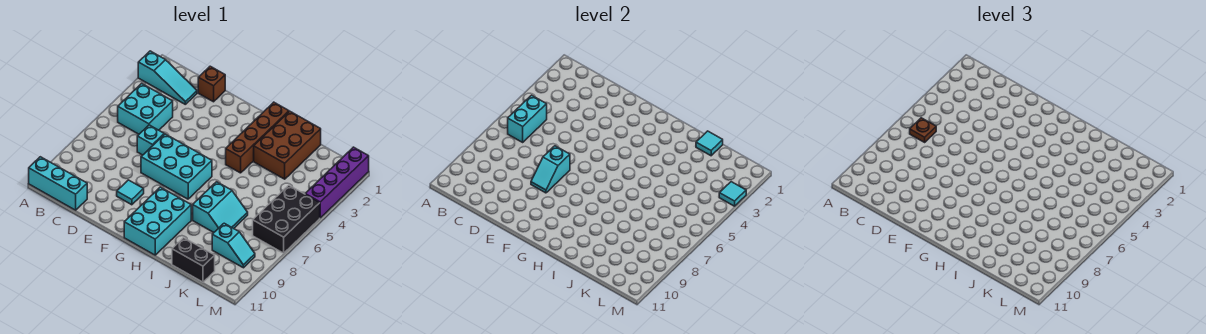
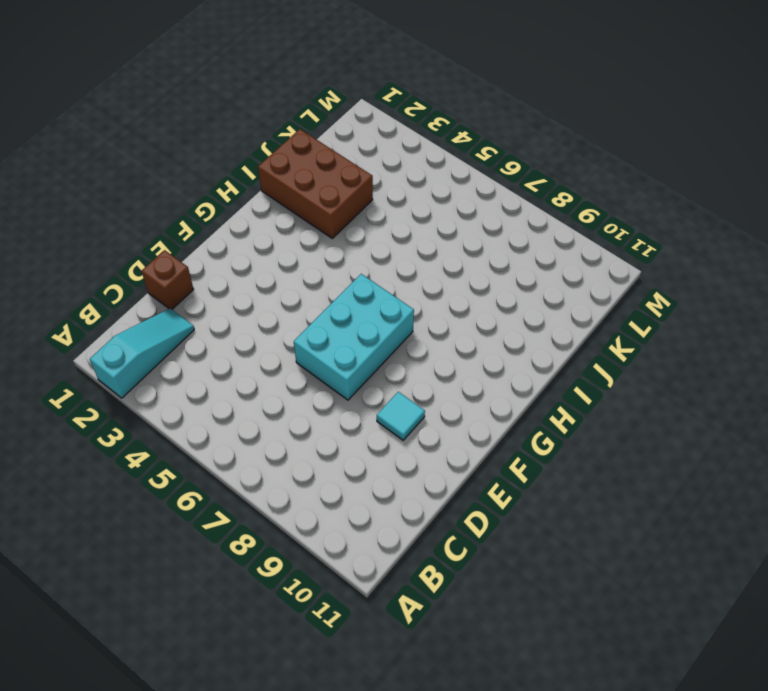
none -> cyan brick A11:C11 level 1
none -> cyan brick B4:C5 level 1
none -> cyan brick D6 level 1

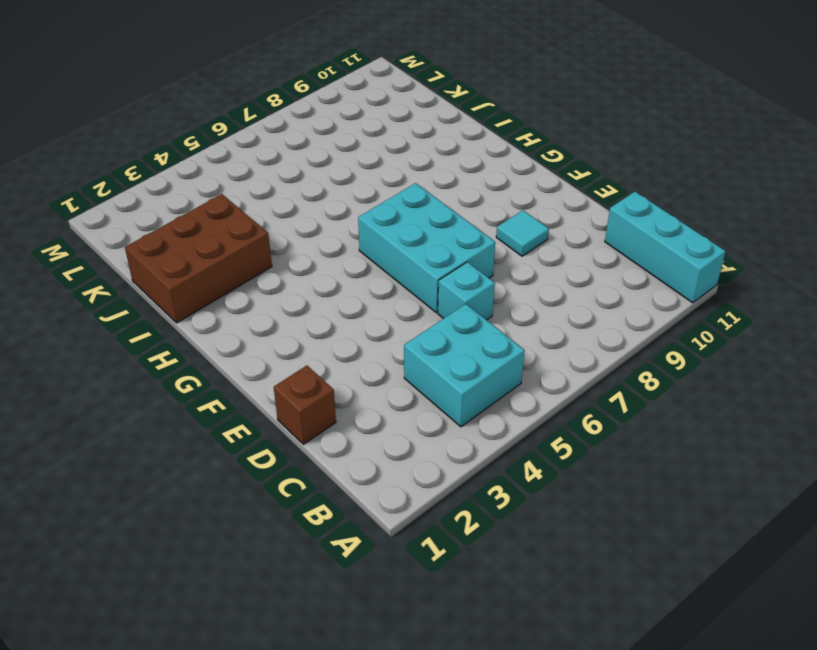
none -> cyan slope A2:C2 level 1 top A
none -> cyan brick G9:H11 level 1
none -> brown brick H1:H4 level 1

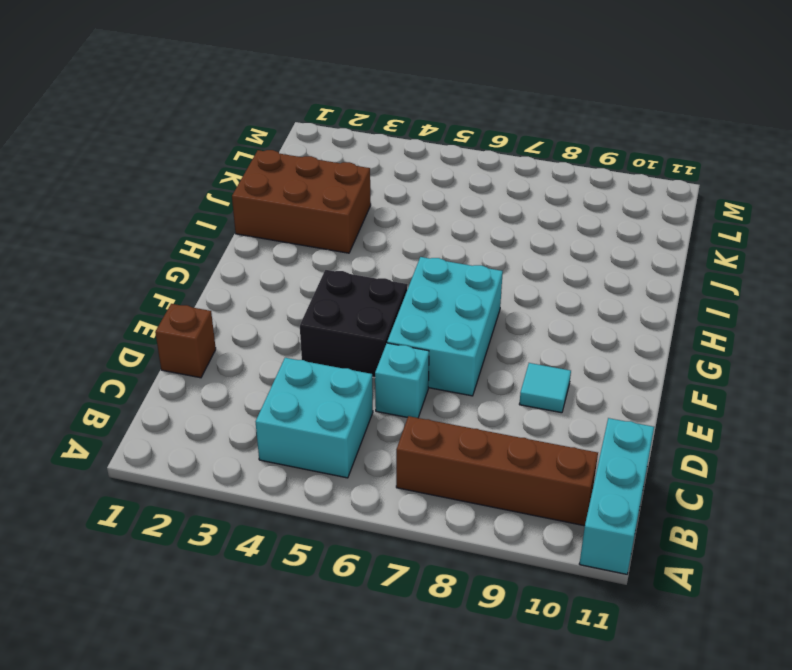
brown brick B7:B10 level 1 -> brown brick H1:H4 level 1
black brick E4:F5 level 1 -> none
none -> cyan slope A2:C2 level 1 top A
none -> cyan brick G9:H11 level 1
none -> cyan slope I7:J8 level 1 top I

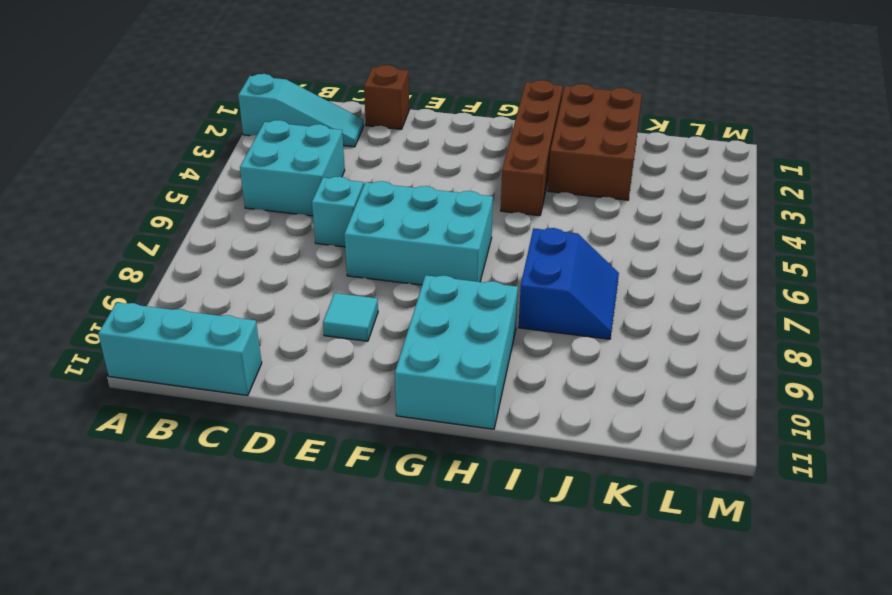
blue slope I7:J8 level 1 top I -> cyan slope I7:J8 level 1 top I
none -> black brick J11:K11 level 1
none -> cyan slope K9:L9 level 1 top K
none -> black brick L5:M7 level 1

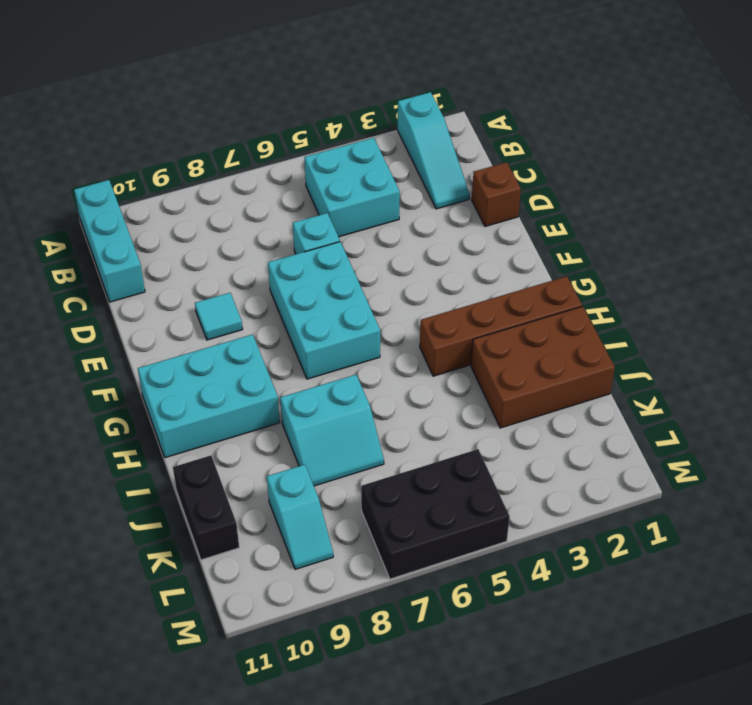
none -> purple brick M1:M4 level 1
none -> cyan brick B5:B6 level 2
none -> cyan slope E7:E8 level 2 top 7

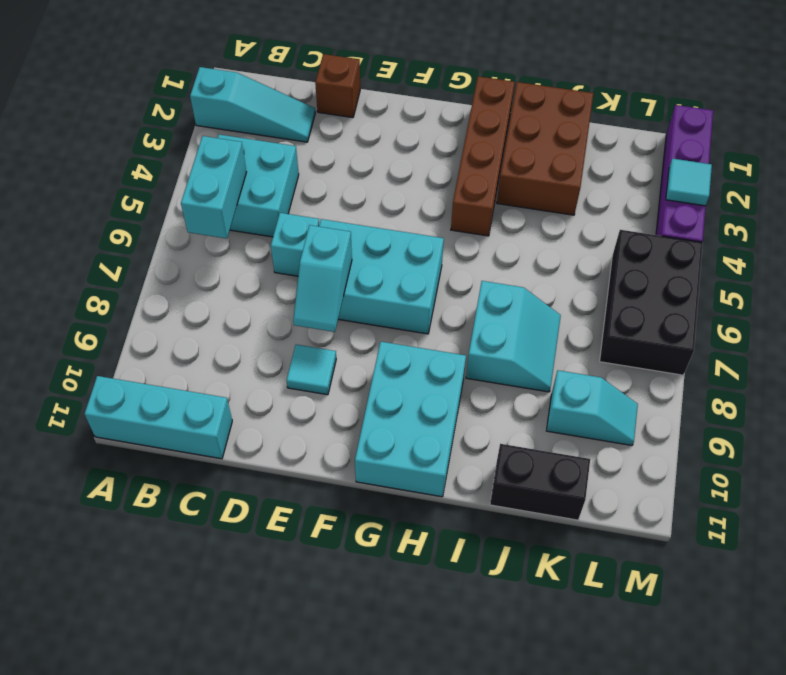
none -> cyan tile J1 level 2
none -> brown plate B6 level 3

